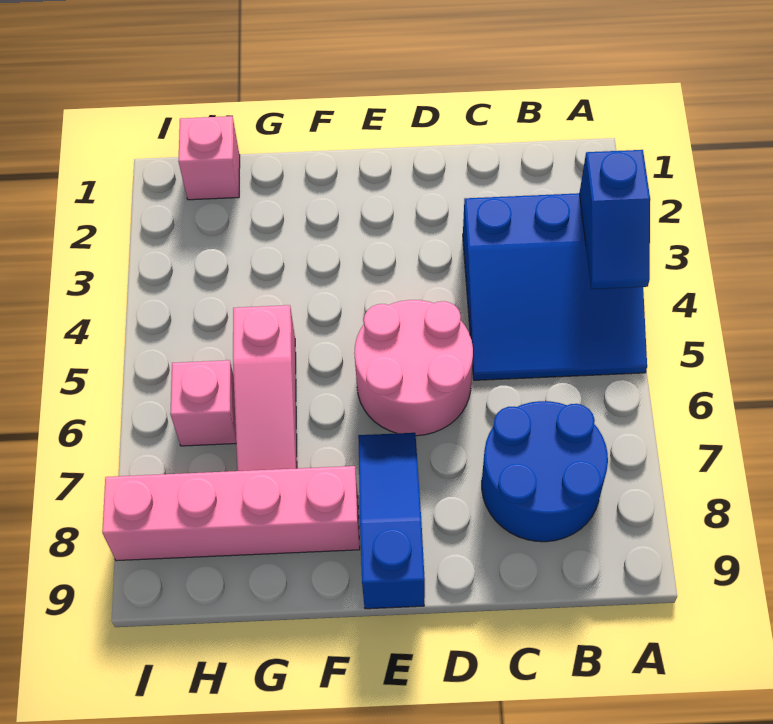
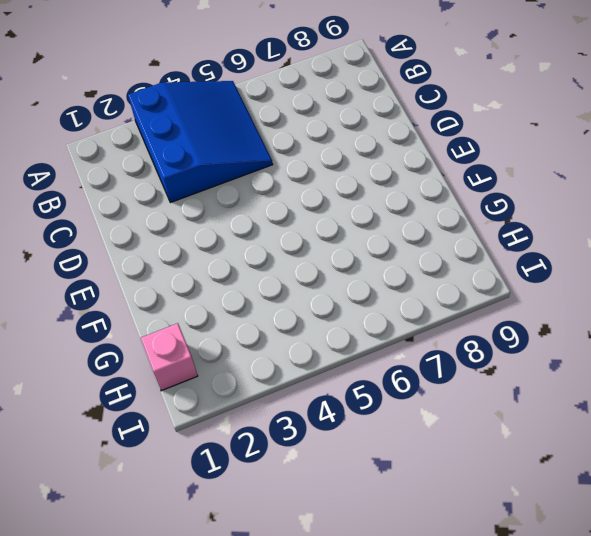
none -> blue round brick B7:C8 level 1
none -> pink round brick D5:E6 level 1

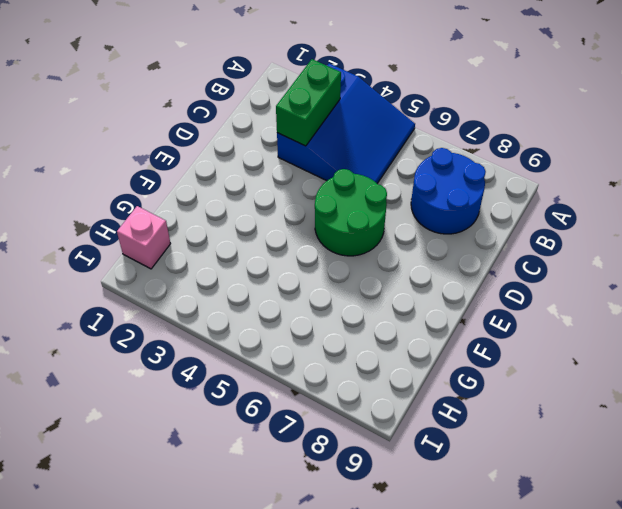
green brick B3:C3 level 2 -> none
green round brick D5:E6 level 1 -> pink round brick D5:E6 level 1
none -> blue slope E7:E9 level 1 top 9
none -> pink brick F8:I8 level 1

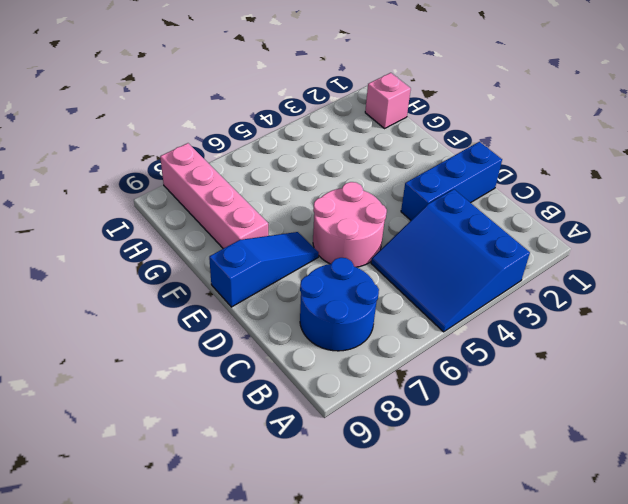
blue brick D1:D3 level 1 -> none
none -> pink slope G5:G7 level 1 top 5
none -> pink brick H6 level 1

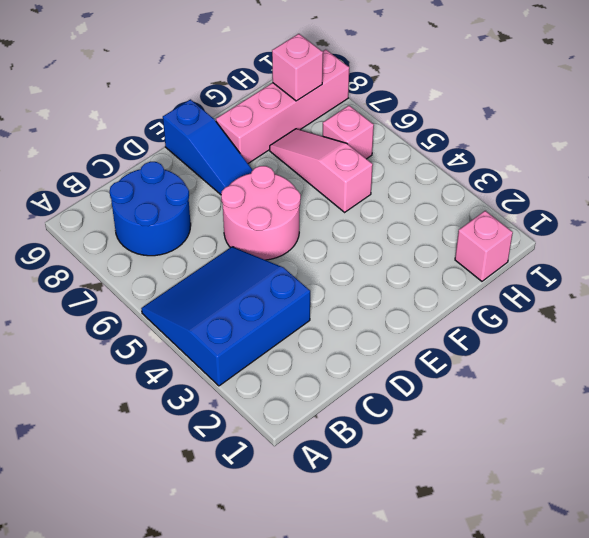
pink brick H8 level 2 -> none
none -> blue slope A3:A4 level 2 top 3

